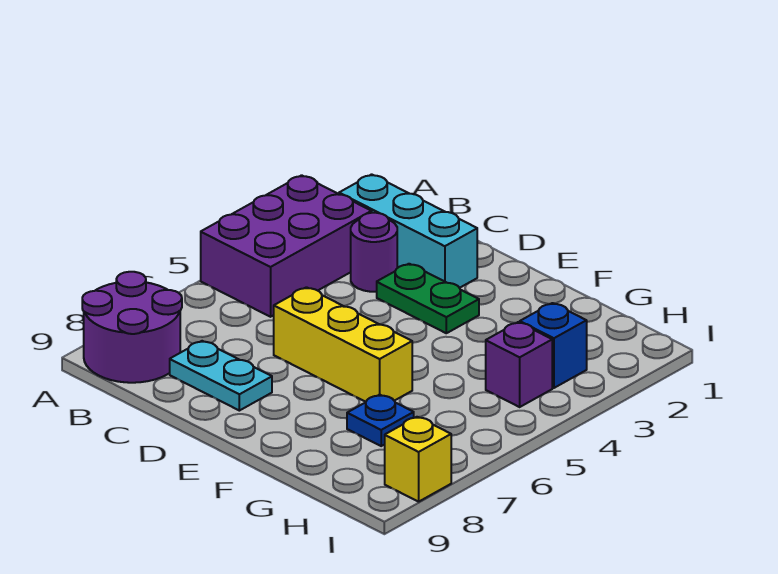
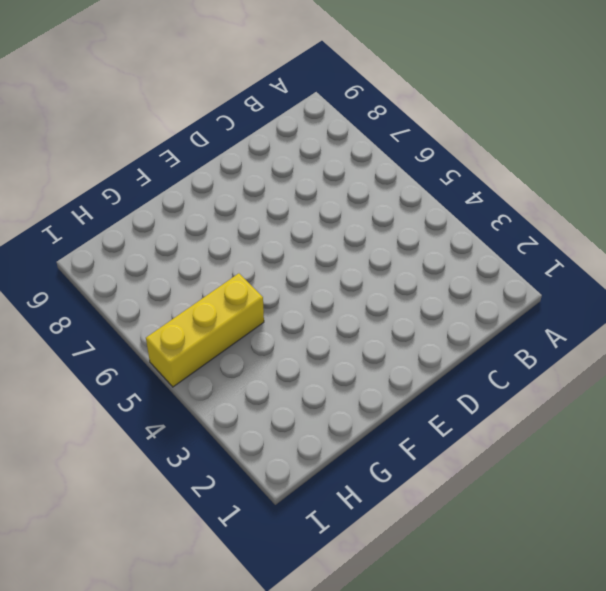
yellow brick G5:I5 level 1 -> yellow brick D6:F6 level 1
none -> purple brick A3:B5 level 1
none -> purple round brick A8:B9 level 1

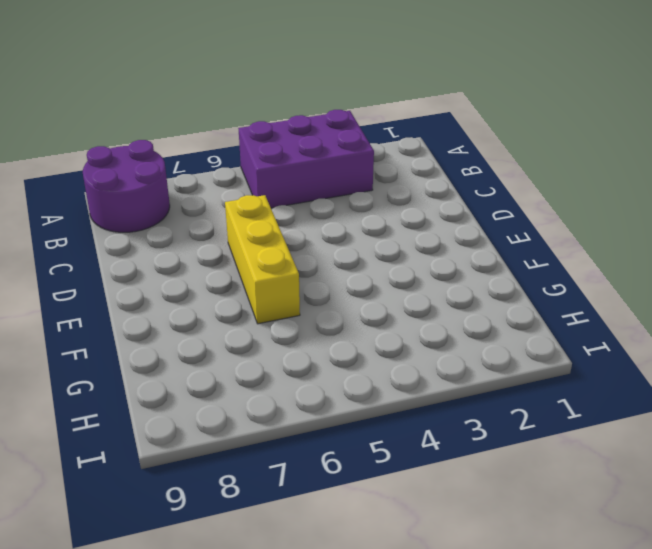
none -> cyan brick B2:D2 level 1
none -> purple round brick C3 level 1

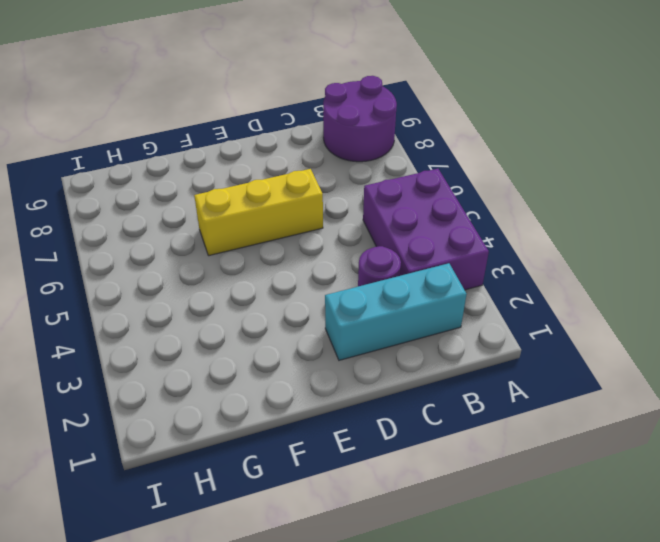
none -> cyan plate C8:D8 level 1
none -> green plate D3:E3 level 1

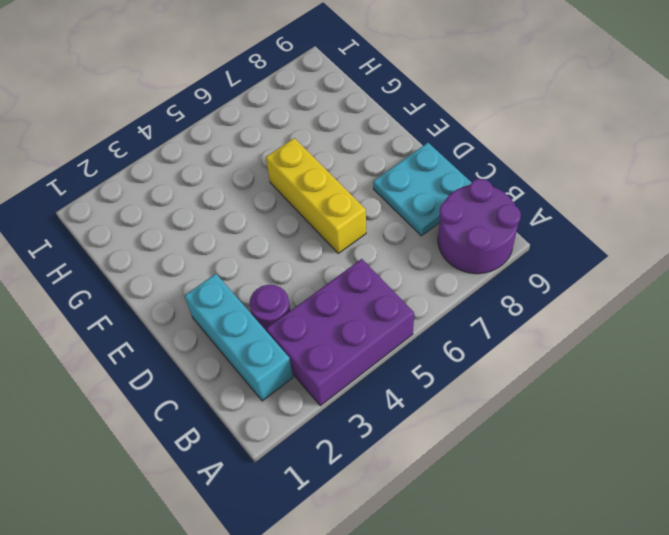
cyan plate C8:D9 level 1 -> cyan plate C8:D8 level 1
none -> green plate D3:E3 level 1
none -> blue plate G7 level 1

